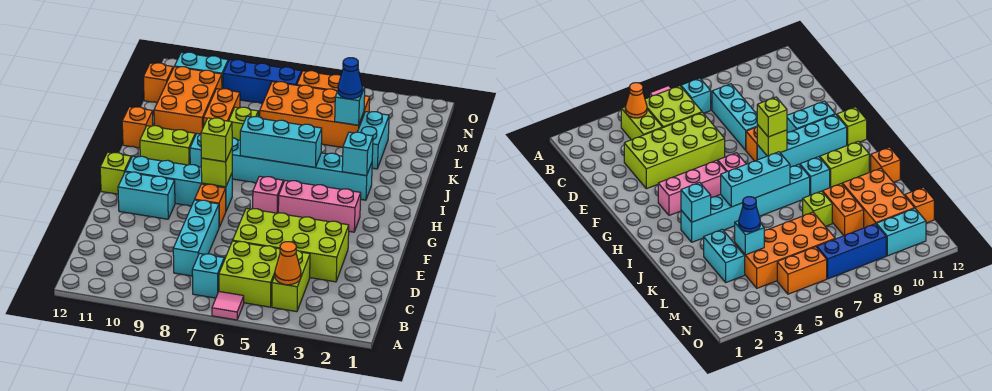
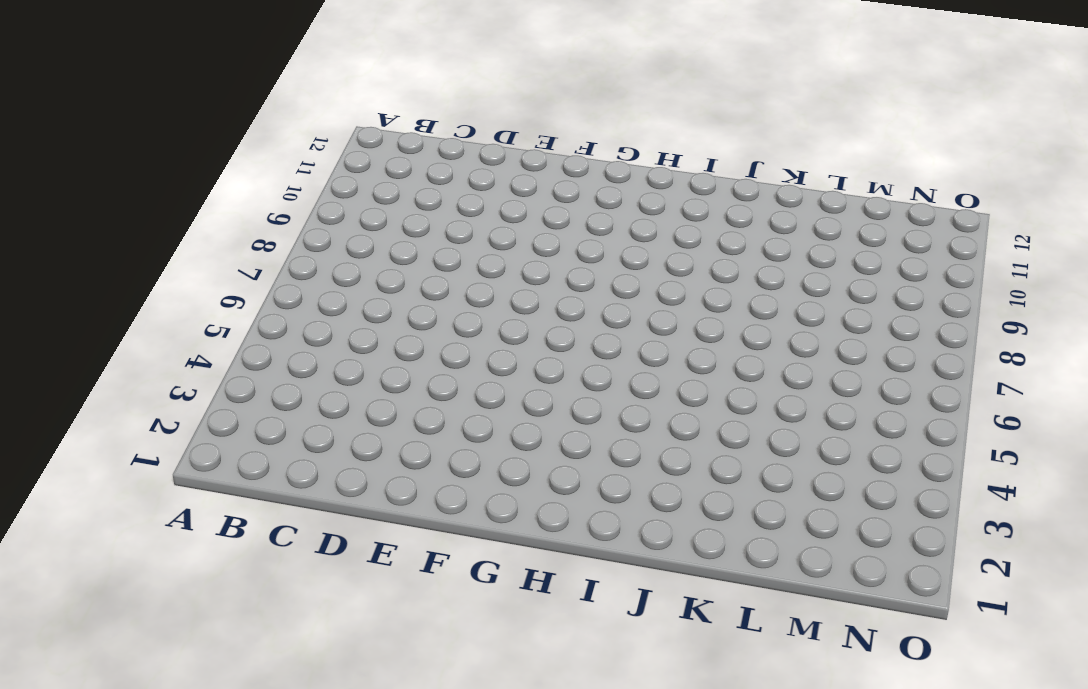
none -> pink tile A6 level 1
none -> lime brick B4:C4 level 1
none -> lime brick B5:C6 level 1
none -> cyan brick B7 level 1

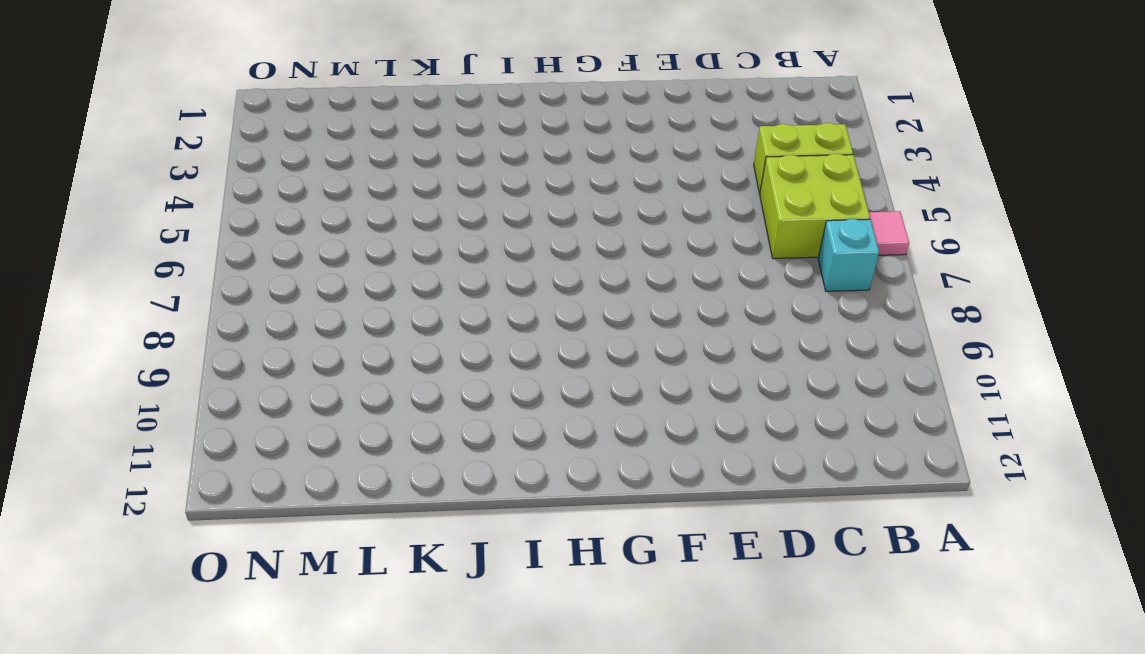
none -> cyan brick C8:E8 level 1
none -> lime brick D3:E6 level 1
none -> orange brick F8 level 1
none -> cyan brick F10:F11 level 1

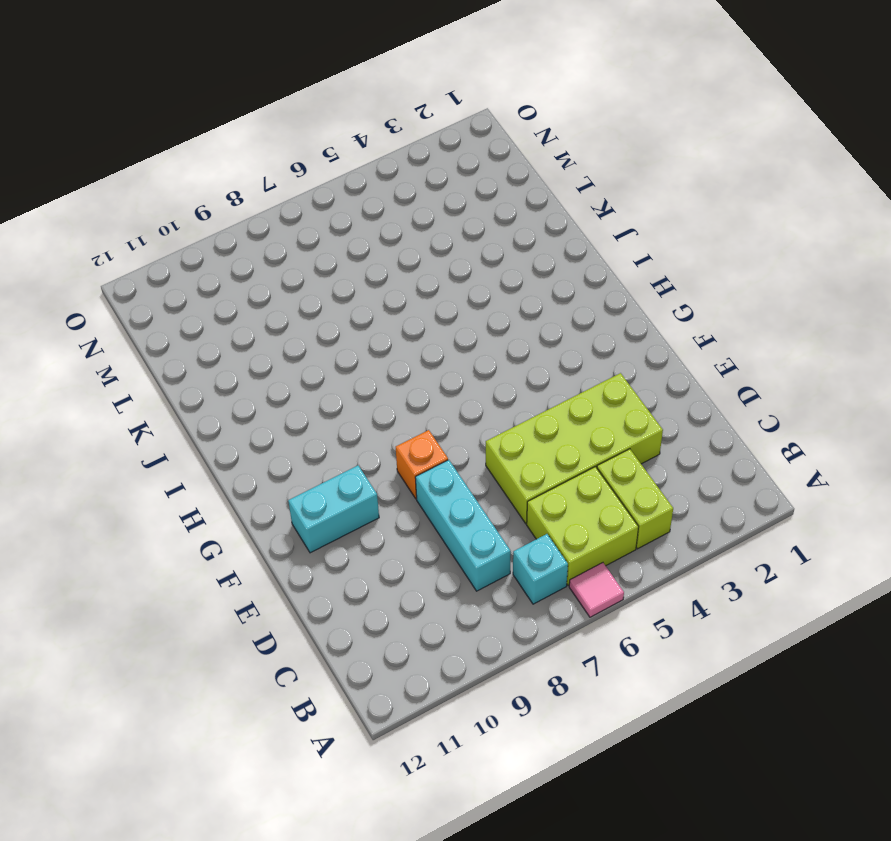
none -> pink brick G3:G5 level 1
none -> pink brick G6 level 1
none -> cyan brick G8:G11 level 1
none -> lime brick G12 level 1

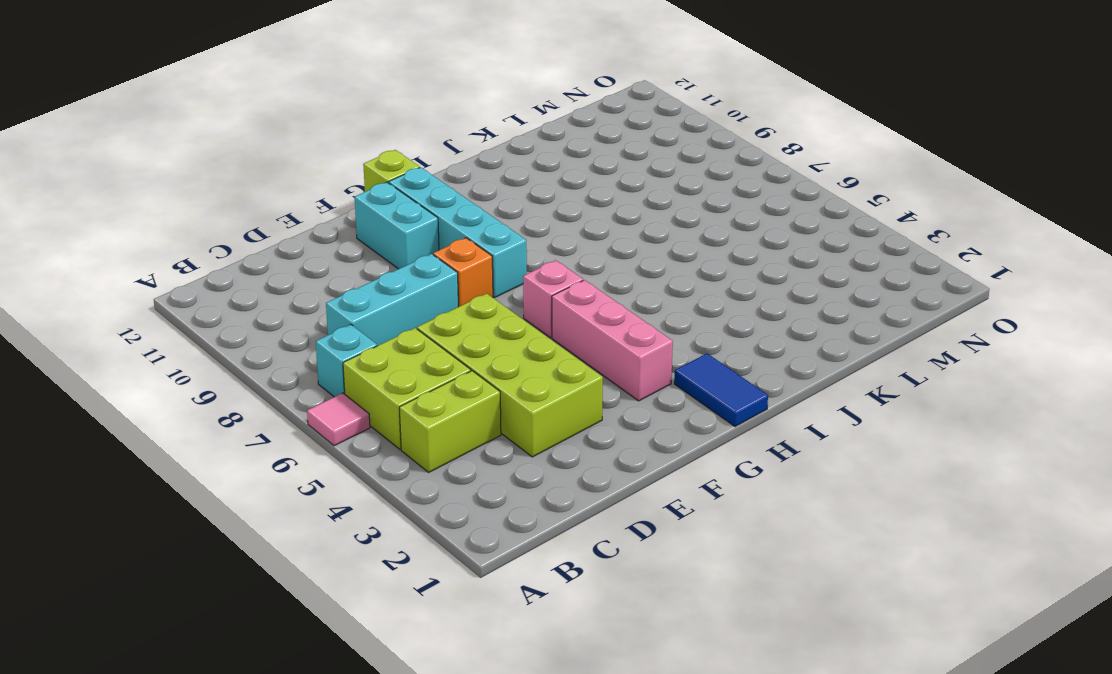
blue tile H1:H2 level 1 -> none
none -> cyan brick I3:I8 level 1
none -> cyan brick I9 level 1
none -> lime brick I10:I11 level 1
none -> orange brick J12 level 1

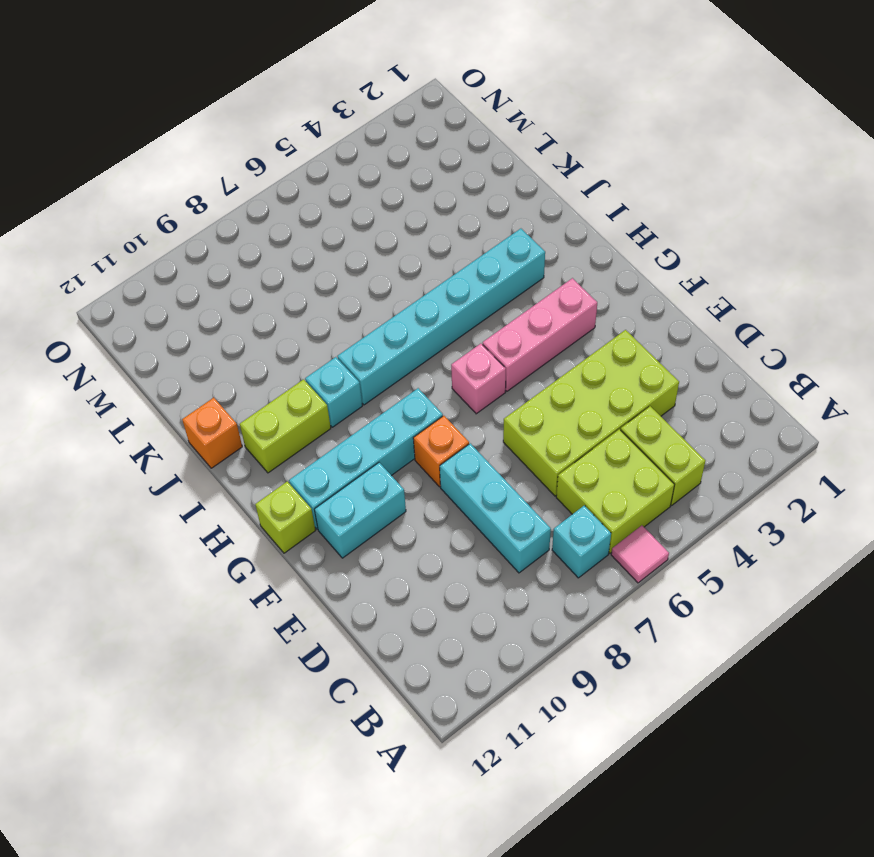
none -> cyan brick K3:L3 level 1
none -> lime brick K8 level 1
none -> orange brick K9:L9 level 1
none -> orange brick K10:M11 level 1

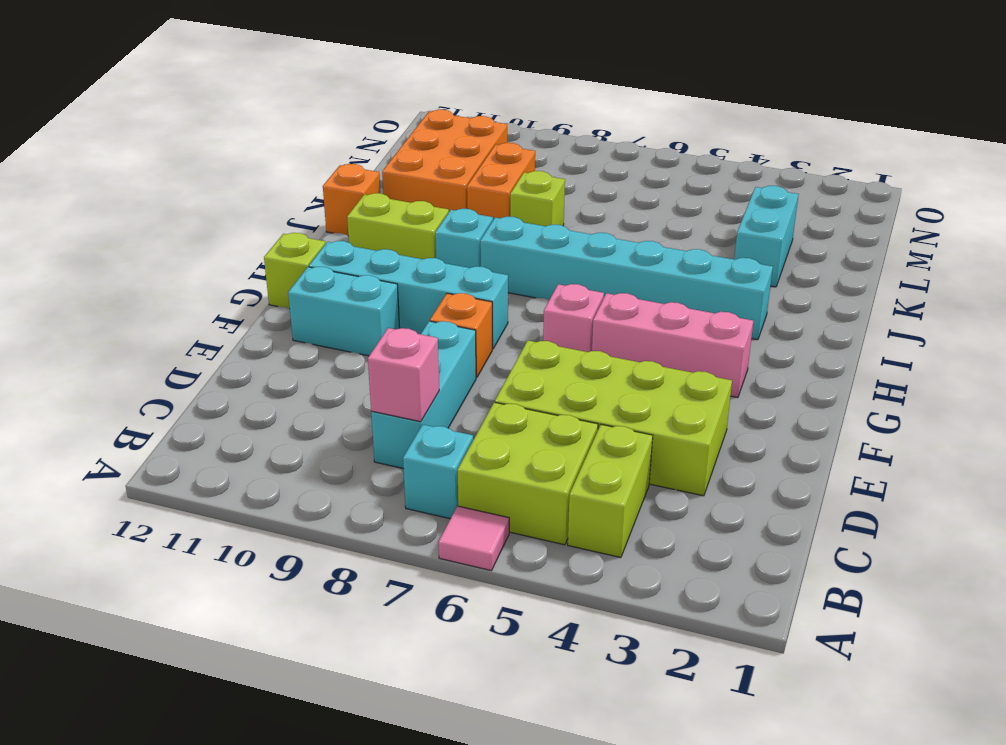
pink brick C8 level 2 -> none
none -> orange brick L4:M7 level 1
none -> orange brick M12 level 1
none -> orange brick N5:N6 level 1
none -> blue brick N7:N9 level 1

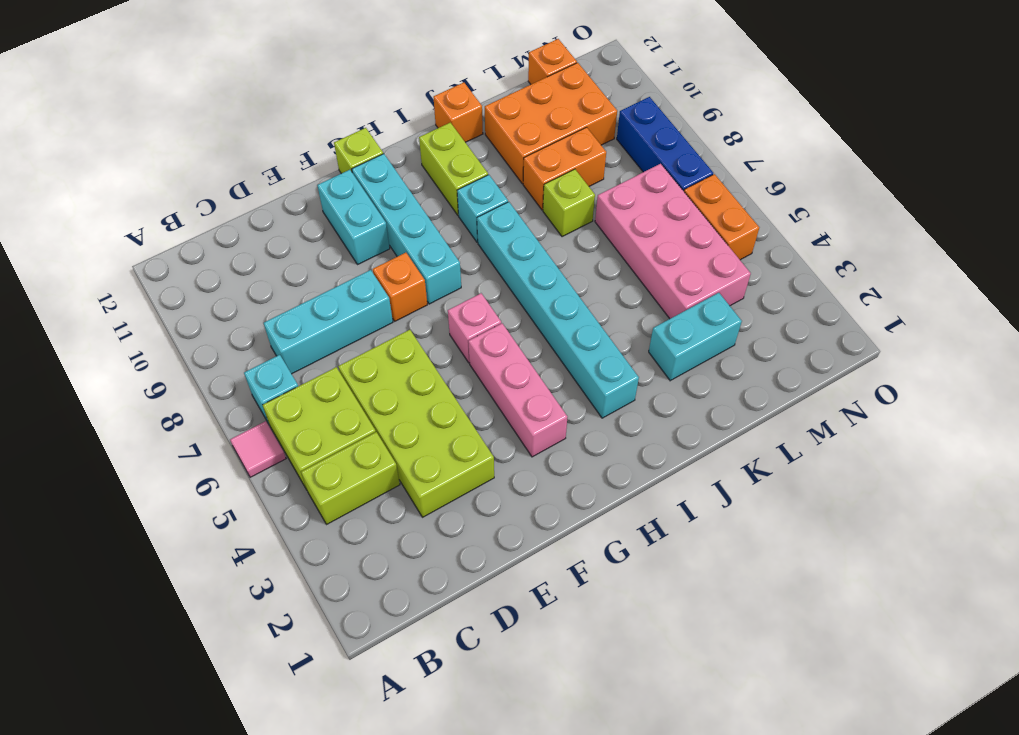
pink brick L4:M7 level 1 -> orange brick L4:M7 level 1
none -> cyan brick N10:N11 level 1
none -> orange cone B4 level 2
none -> lime brick G8 level 2
none -> cyan brick I3 level 2

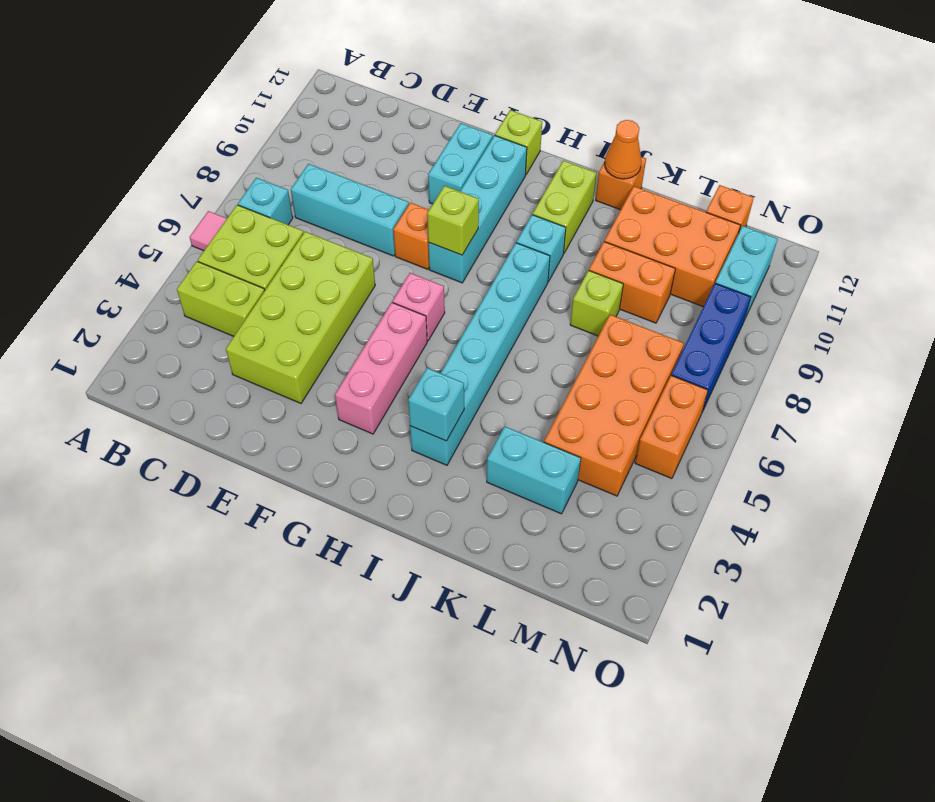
orange cone J12 level 2 -> orange cone B4 level 2
none -> cyan brick I5:I7 level 2
none -> cyan brick L4 level 2
none -> lime brick G8 level 3
none -> blue cone L4 level 3

